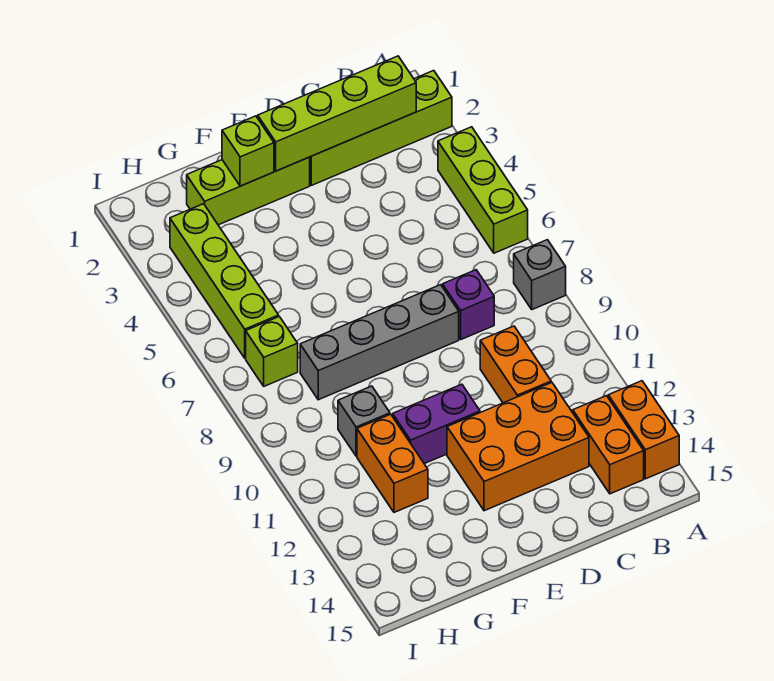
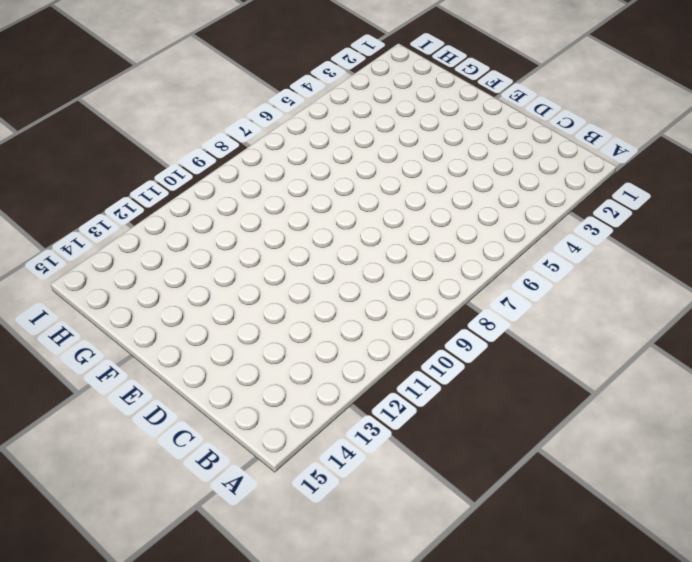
none -> lime brick A2:D2 level 1
none -> lime brick A4:A6 level 1
none -> grey brick A8 level 1

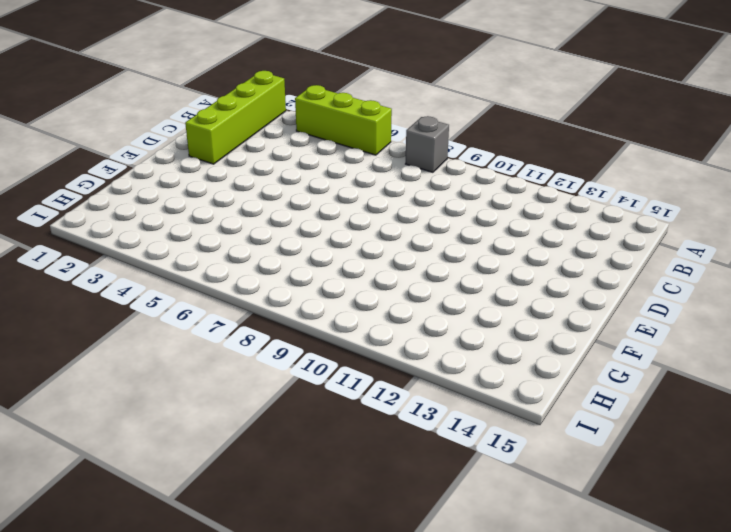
none -> orange brick A13:A14 level 1
none -> orange brick B13:B14 level 1
none -> purple brick C8 level 1

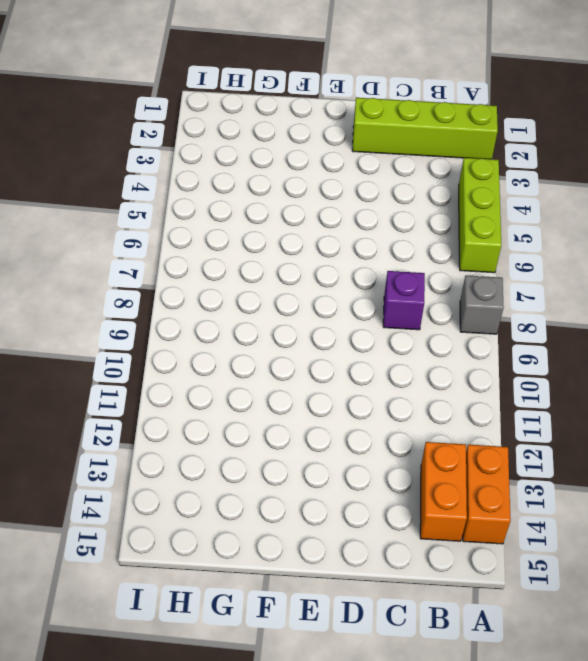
none -> orange brick C10:C11 level 1
none -> orange brick C12:E13 level 1
none -> grey brick D8:G8 level 1

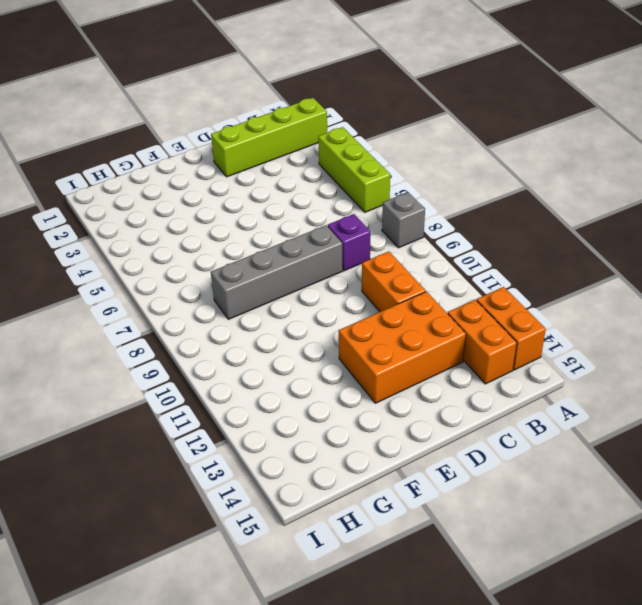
none -> lime brick E2:G2 level 1
none -> purple brick E11:F11 level 1
none -> grey brick G10 level 1

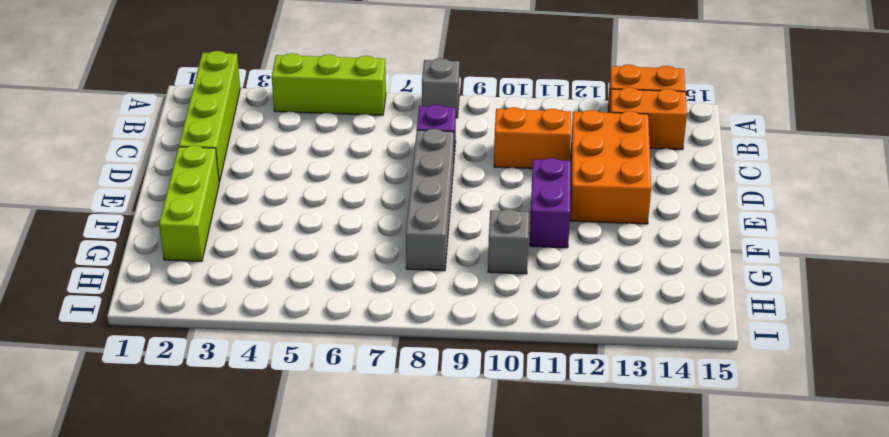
none -> orange brick G11:G12 level 1
none -> lime brick H3:H6 level 1
none -> lime brick H7 level 1

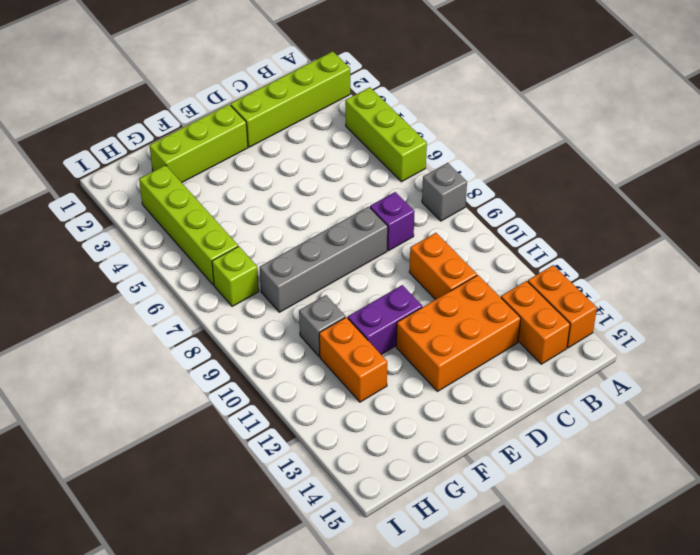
none -> lime brick B2:E2 level 2
none -> lime brick F2 level 2

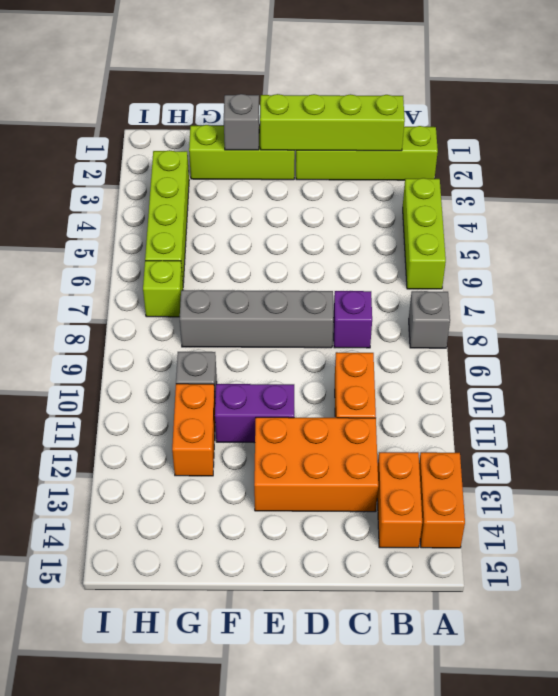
grey brick F2 level 2 -> lime brick F2 level 2

